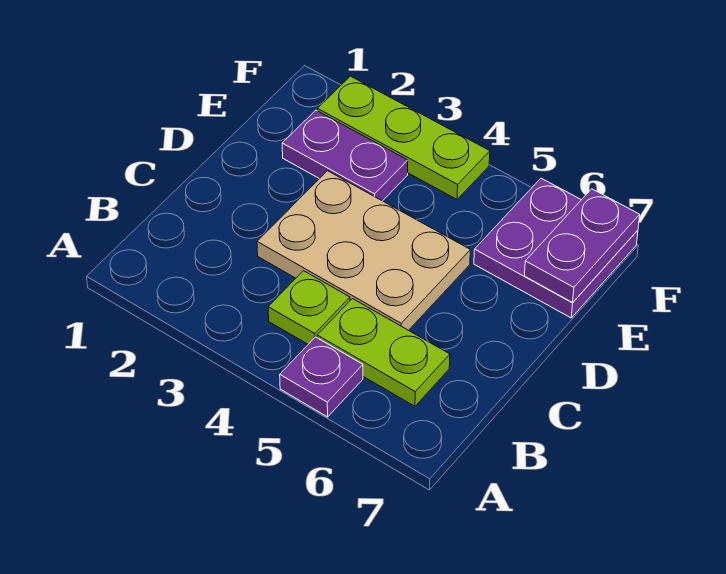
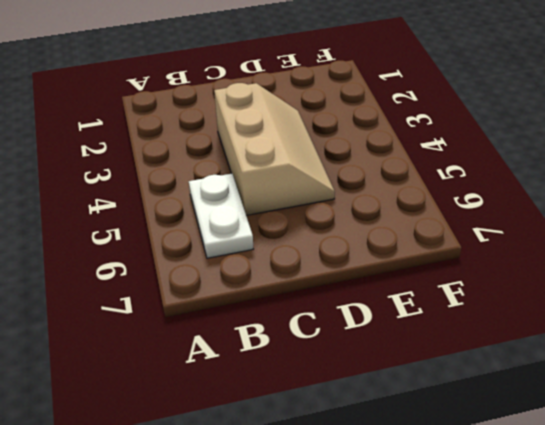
white plate B5:B6 level 1 -> lime plate B5:B6 level 1
tan slope C3:D5 level 1 top C -> tan plate C3:D5 level 1
none -> purple plate A5 level 1
none -> lime plate B4 level 1

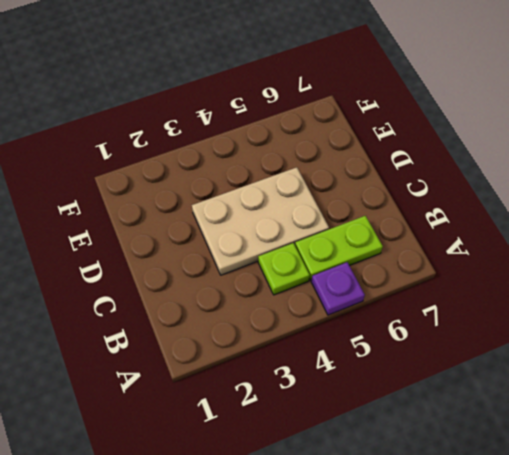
none -> purple plate E2:E3 level 1
none -> purple plate E6:F7 level 1

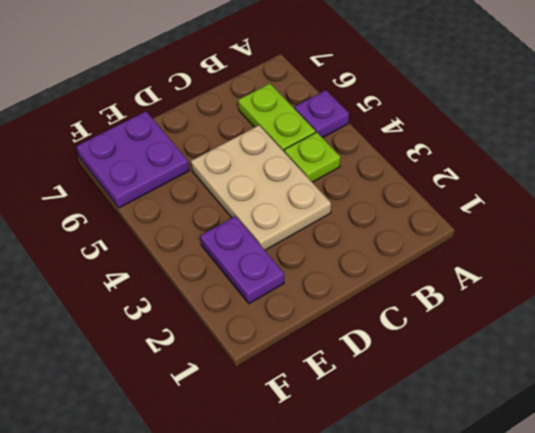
none -> lime plate F2:F4 level 1
none -> purple plate E7:F7 level 2

